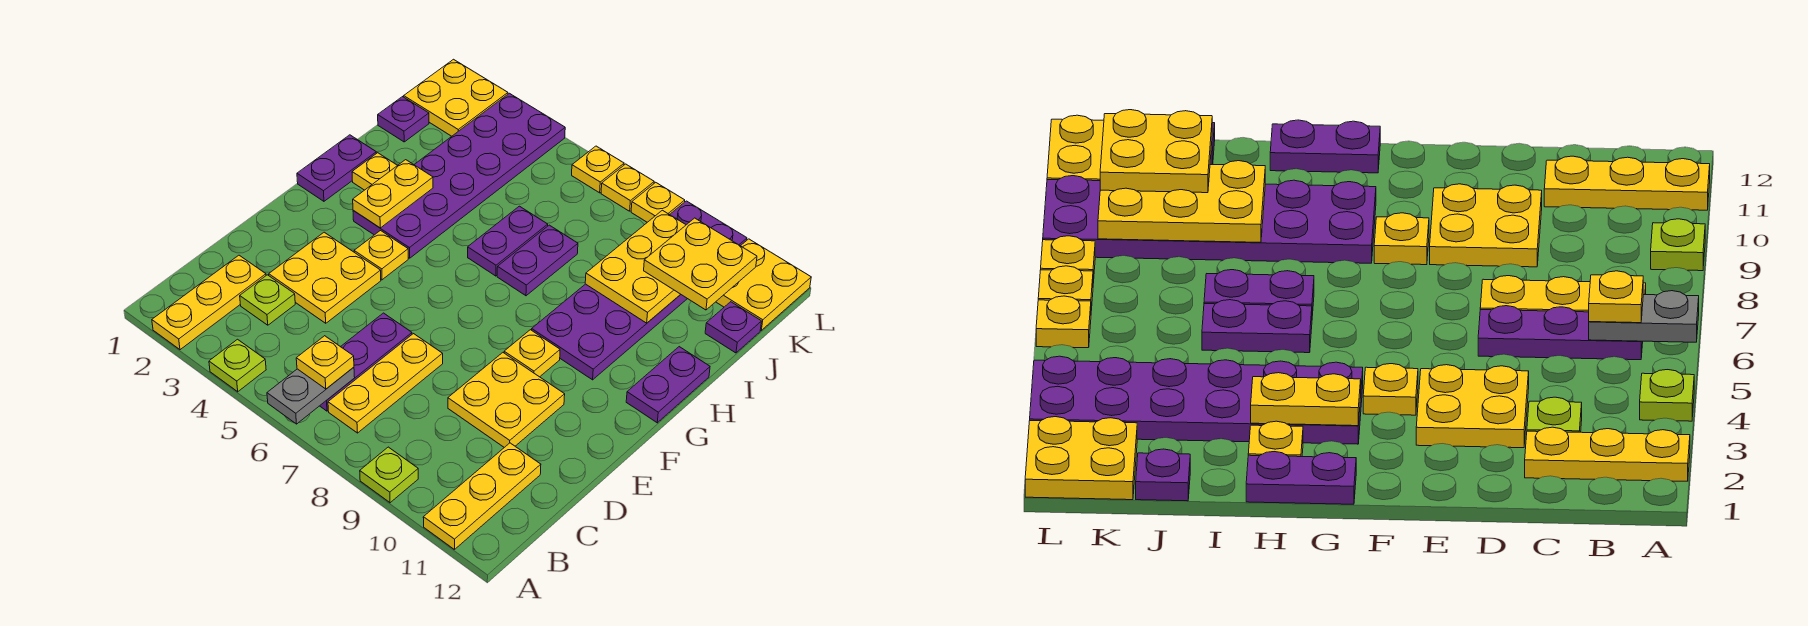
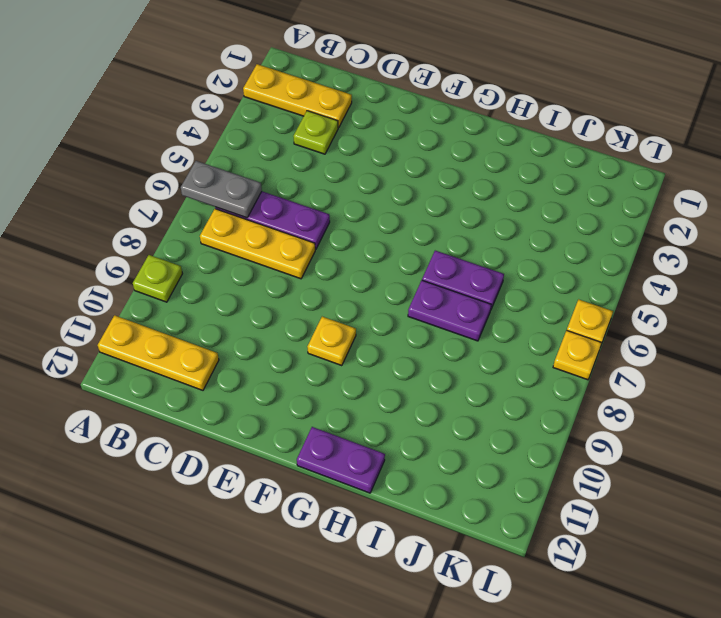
none -> lime plate A4 level 1
none -> yellow plate D3:E4 level 1
none -> yellow plate D9:E10 level 1
none -> yellow plate F4 level 1

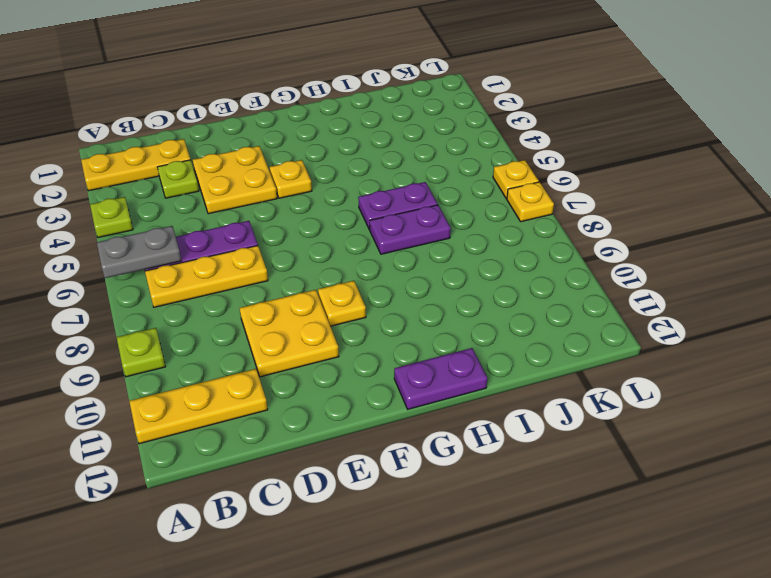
none -> purple plate G1:H1 level 1
none -> purple plate G3:L4 level 1
none -> purple plate G9:L10 level 1
none -> yellow plate H2 level 1

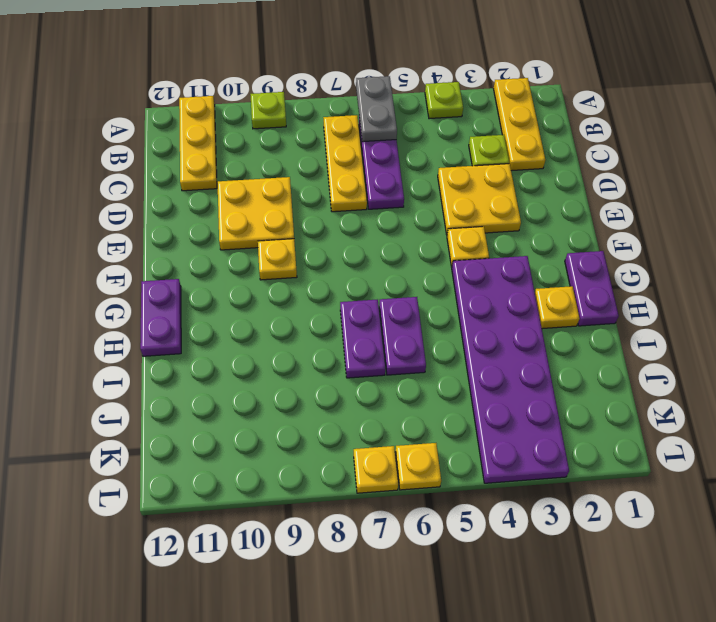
none -> purple plate G9:L10 level 1
none -> purple plate J1 level 1
none -> purple plate J12 level 1
none -> yellow plate K1:L2 level 1

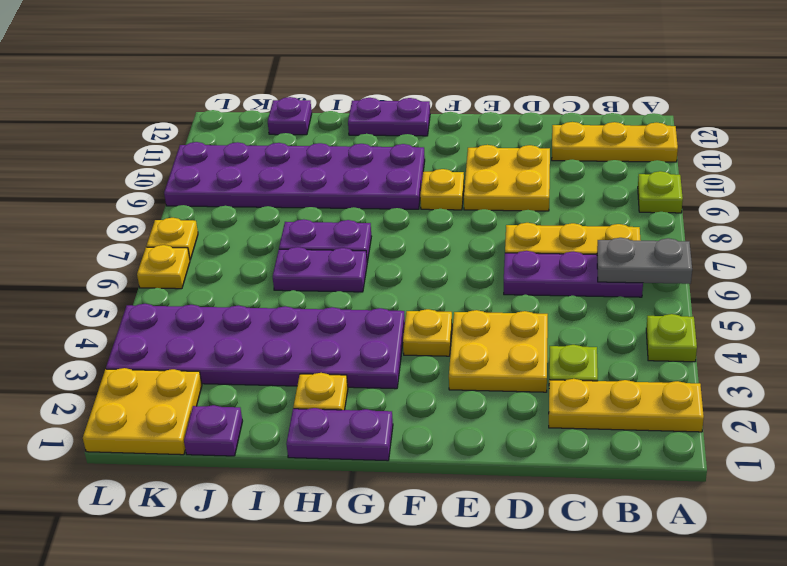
none -> yellow plate K11:L12 level 1
none -> yellow plate L8 level 1
none -> yellow plate G3:H3 level 2
none -> yellow plate I9:K10 level 2

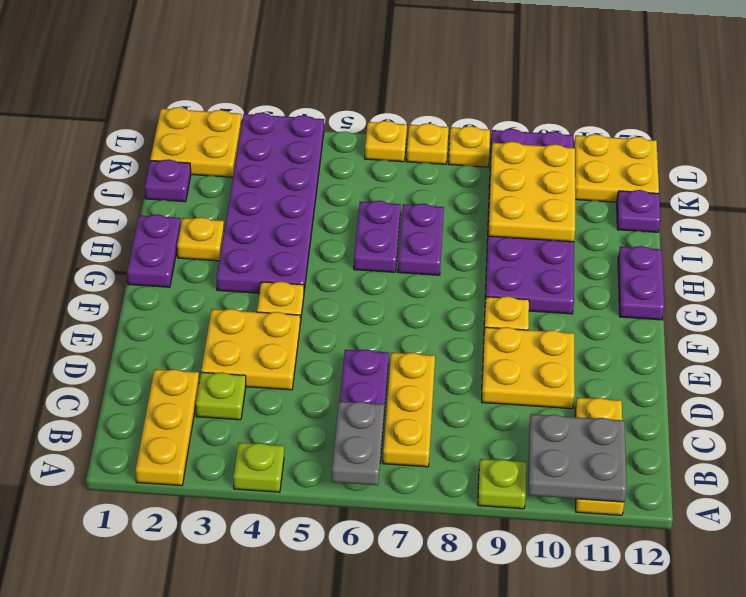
grey plate A10:B11 level 2 -> none
none -> yellow plate G3:H3 level 2
none -> yellow plate B6 level 3
none -> yellow plate J10:K11 level 3

